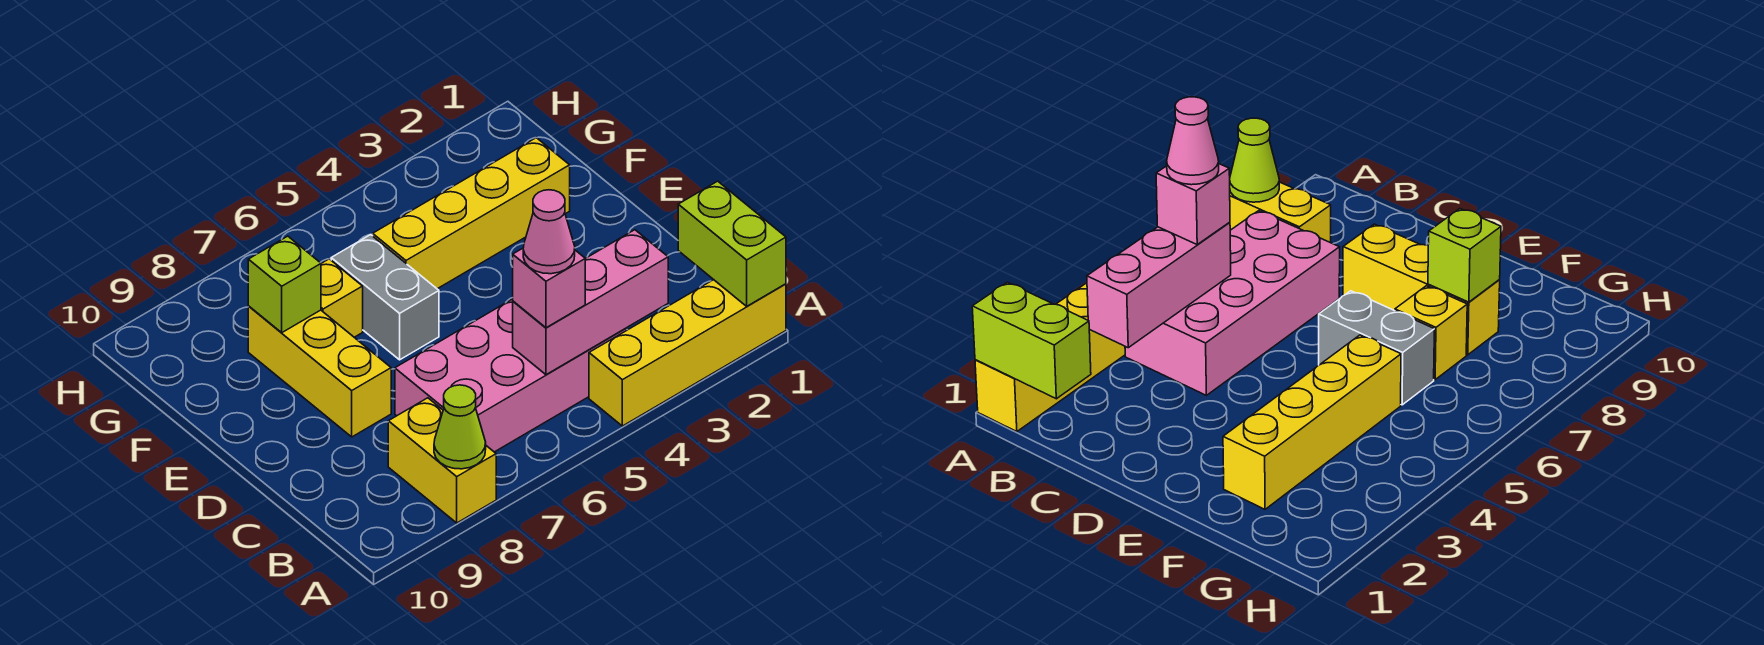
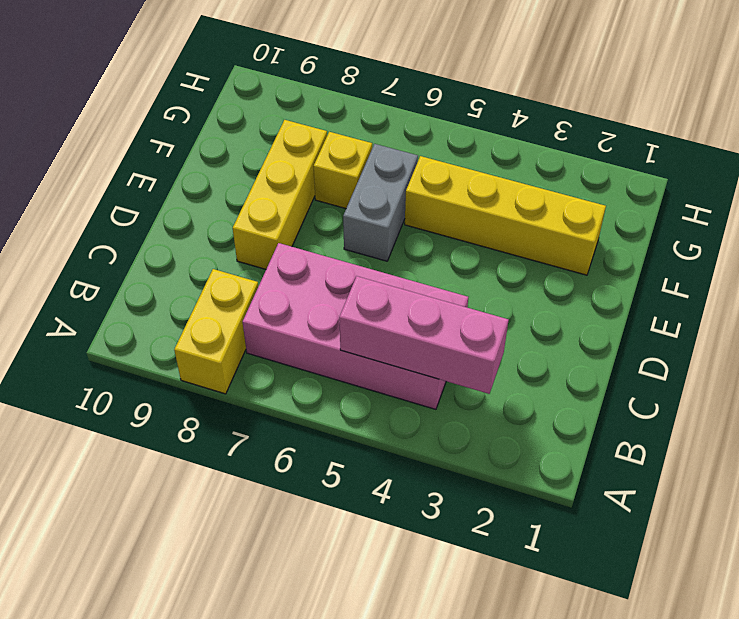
none -> yellow brick A1:A4 level 1
none -> lime brick A1:B1 level 2
none -> lime cone A8 level 2

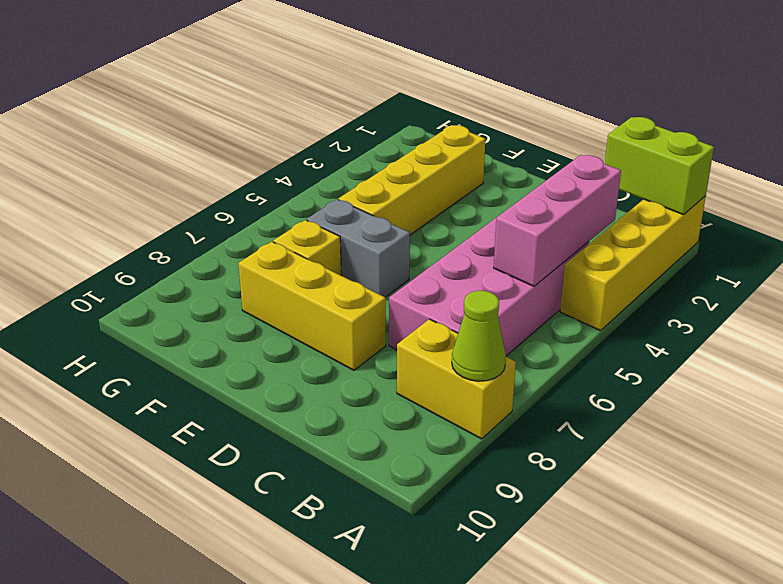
none -> lime brick F8 level 2
none -> pink brick B5 level 3
none -> pink cone B5 level 4

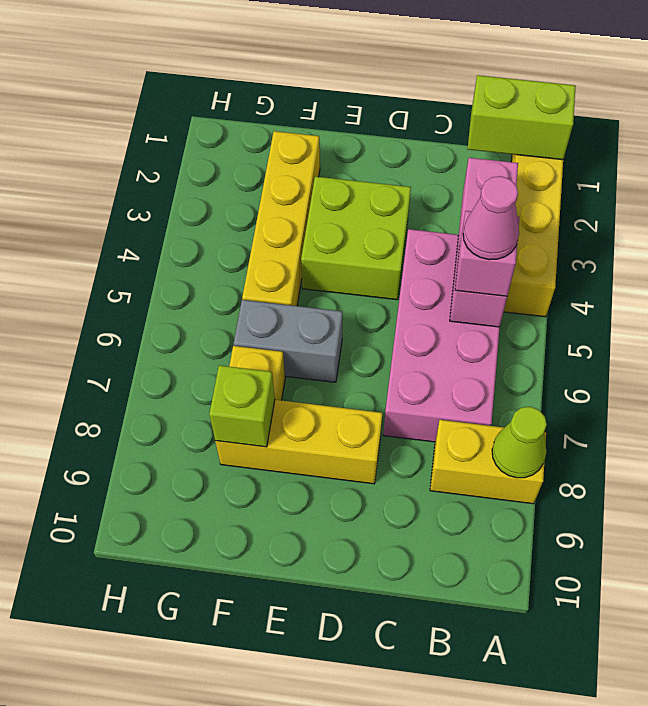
lime brick D3:E4 level 1 -> none

